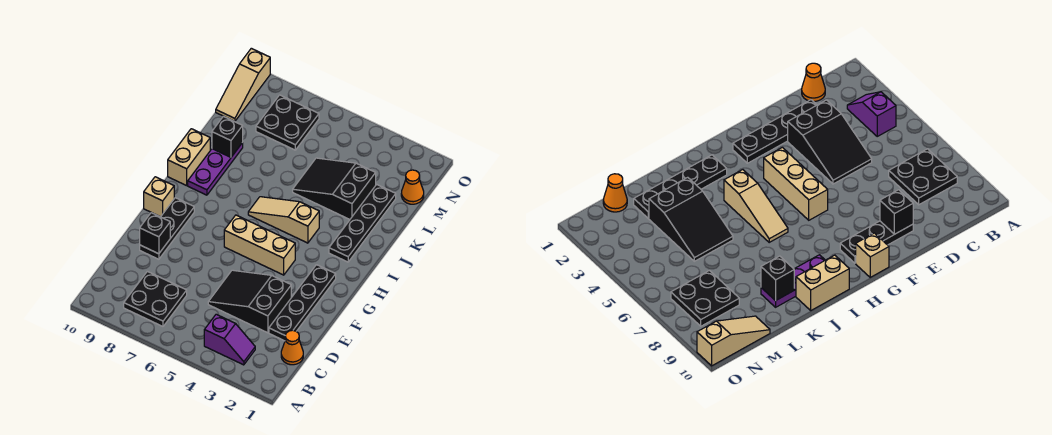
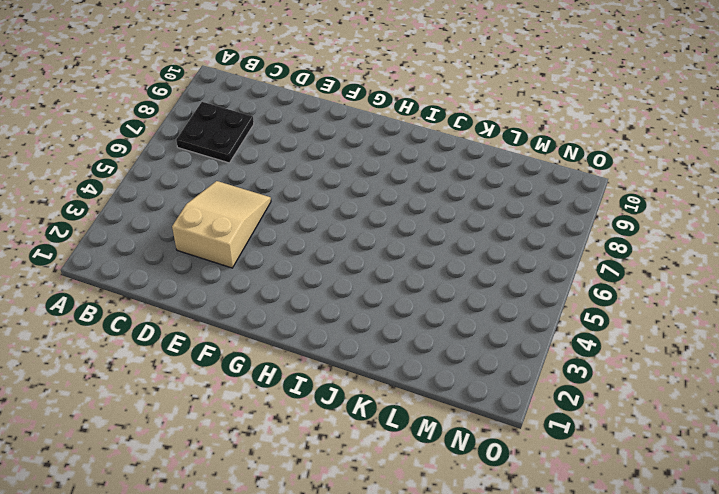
tan slope D3:E5 level 1 top 3 -> black slope D3:E5 level 1 top 3
none -> purple slope B3:B4 level 1 top 4
none -> orange cone C1 level 1
none -> black plate D2:G2 level 1

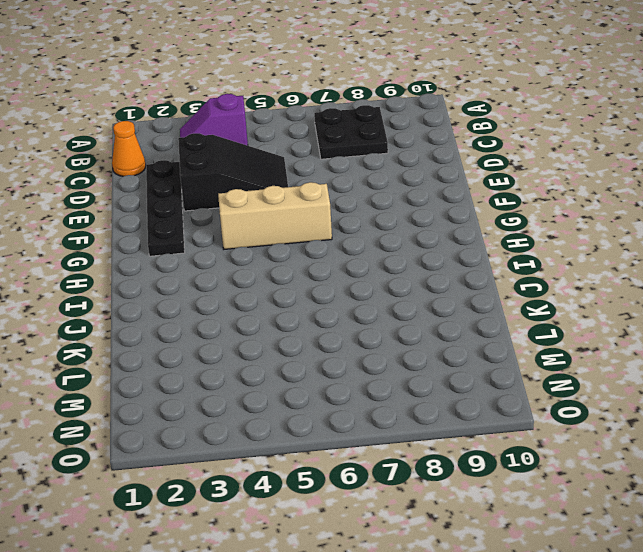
none -> black plate E9:G9 level 1
none -> tan brick G10 level 1
none -> black plate I2:L2 level 1

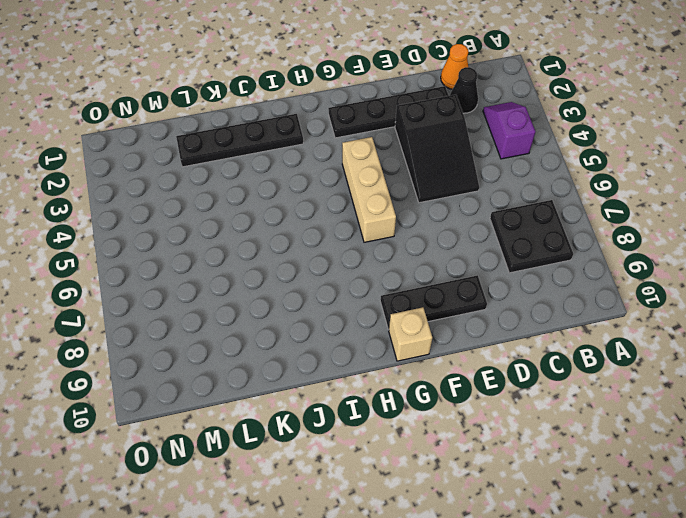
black cone C2 level 1 -> none
none -> tan slope I4:I6 level 1 top 4
none -> purple plate I9:K9 level 1
none -> tan brick I10:J10 level 1

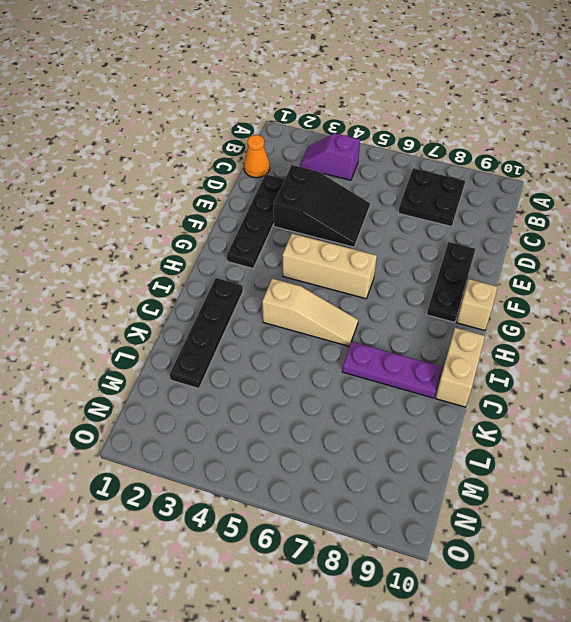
purple plate J7:J9 level 1 -> purple plate I9:K9 level 1
none -> black slope K3:L5 level 1 top 3
none -> orange cone M1 level 1
none -> black plate M7:N8 level 1

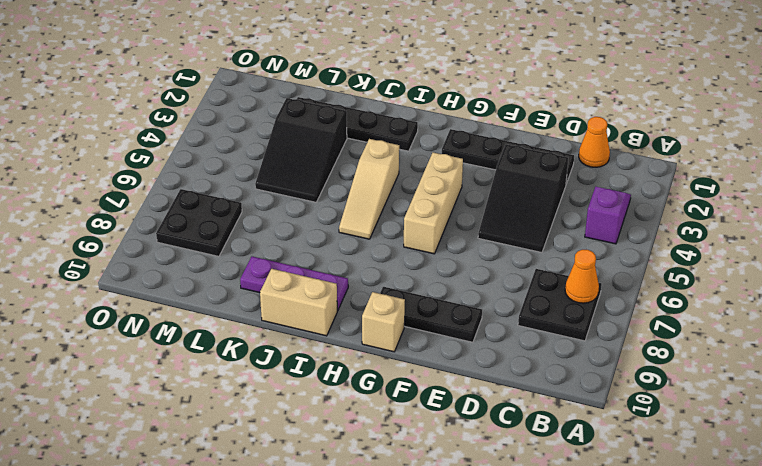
orange cone B7 level 2 -> orange cone M1 level 1
none -> tan slope M10:O10 level 1 top O
none -> black brick E9 level 2
none -> black brick K9 level 2

